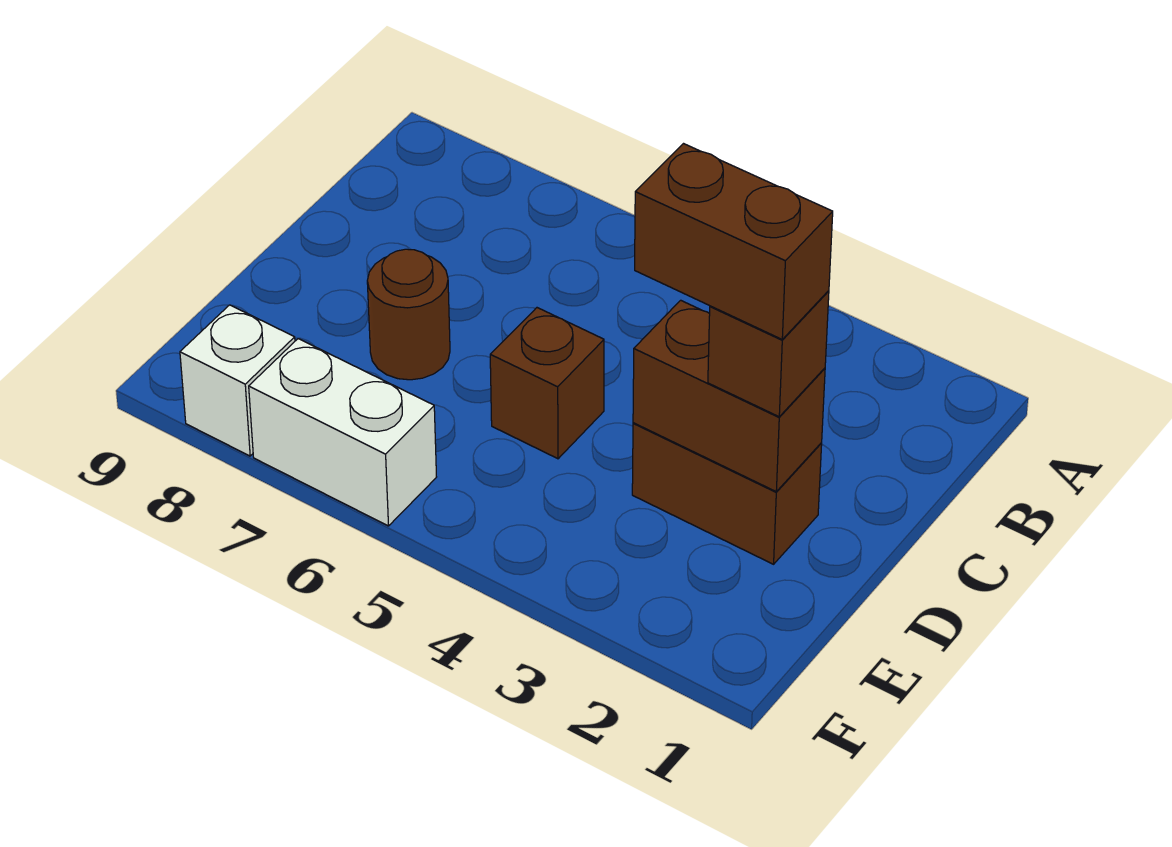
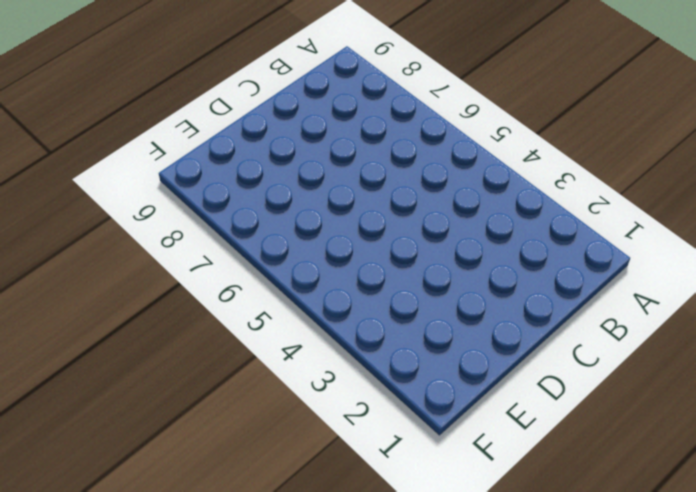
none -> brown brick D2:D3 level 1
none -> brown brick D5 level 1

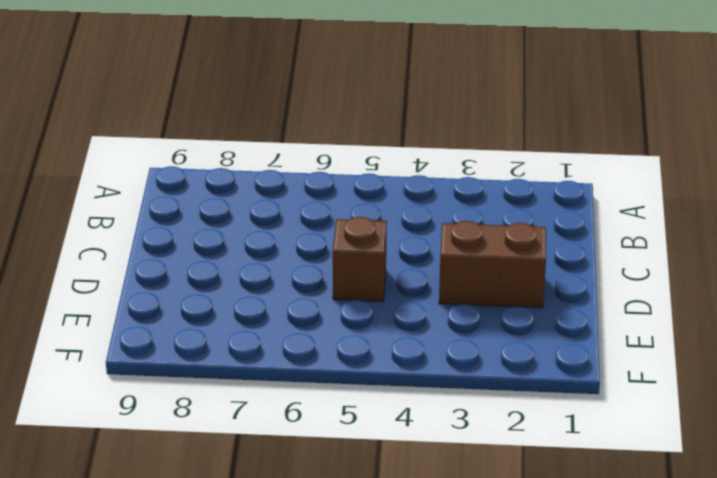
none -> brown round brick D7 level 1
none -> white brick F6:F7 level 1

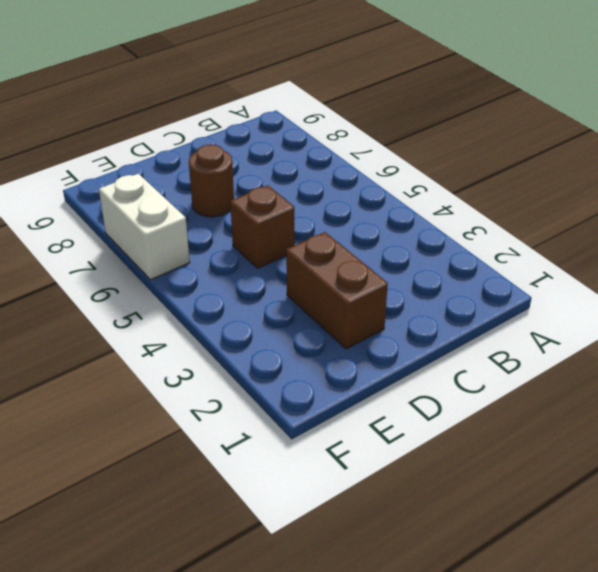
none -> white brick F8 level 1
none -> brown brick D2:D3 level 2

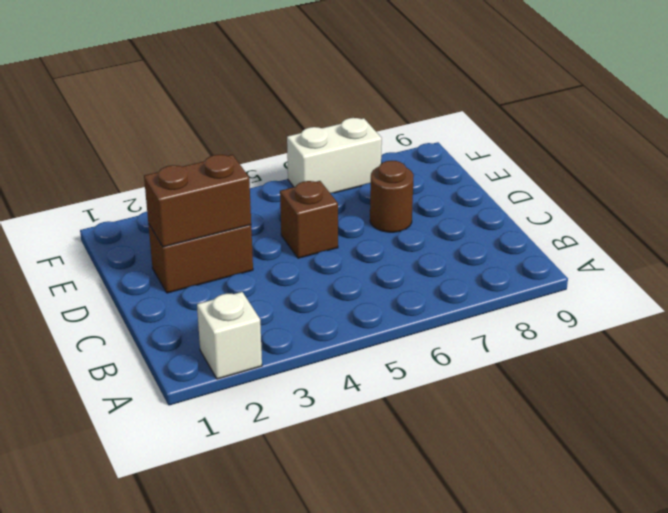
white brick A2 level 1 -> white brick F8 level 1
none -> brown brick D2 level 3
none -> brown brick D2:D3 level 4

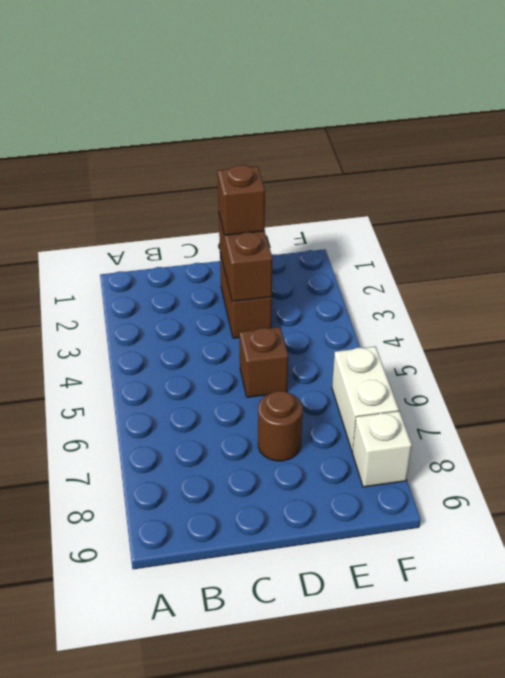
none -> brown brick D2:D3 level 4

